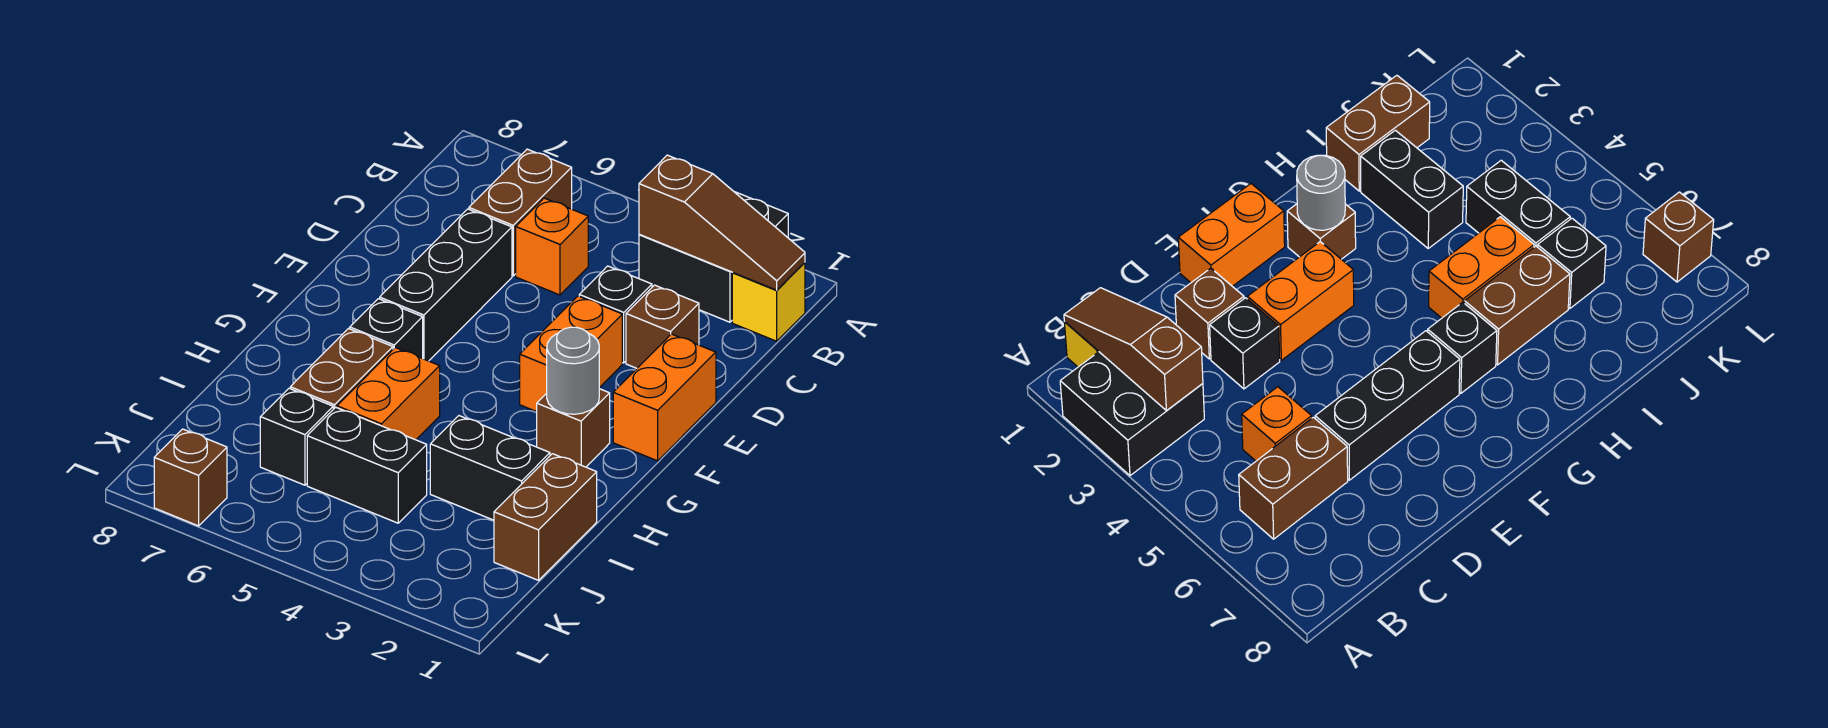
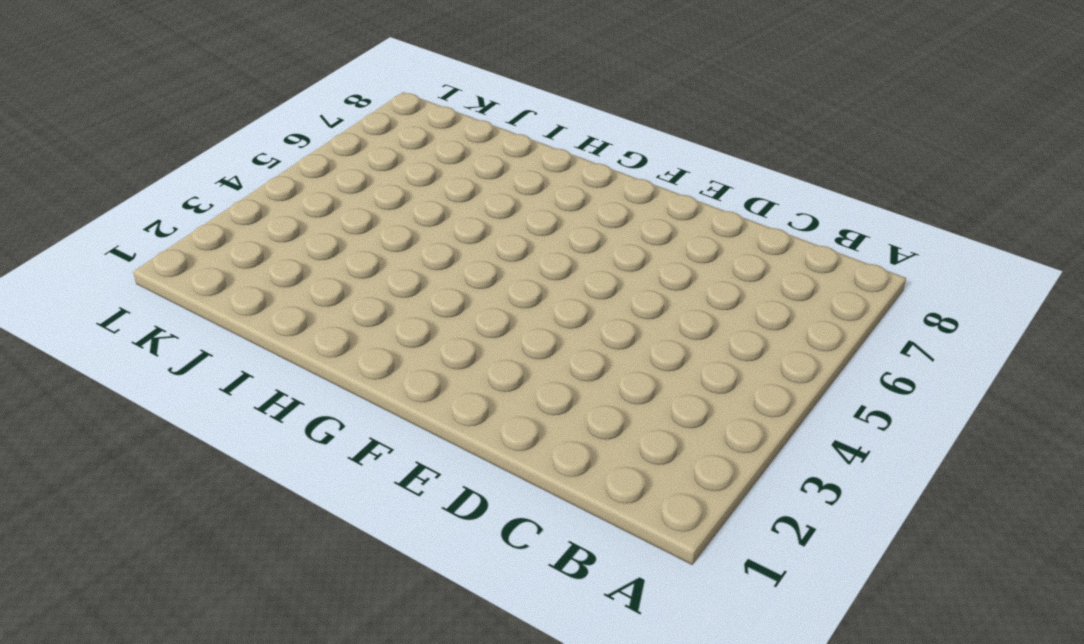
none -> black brick A2:B3 level 1
none -> yellow brick B1 level 1
none -> brown brick B6:C6 level 1

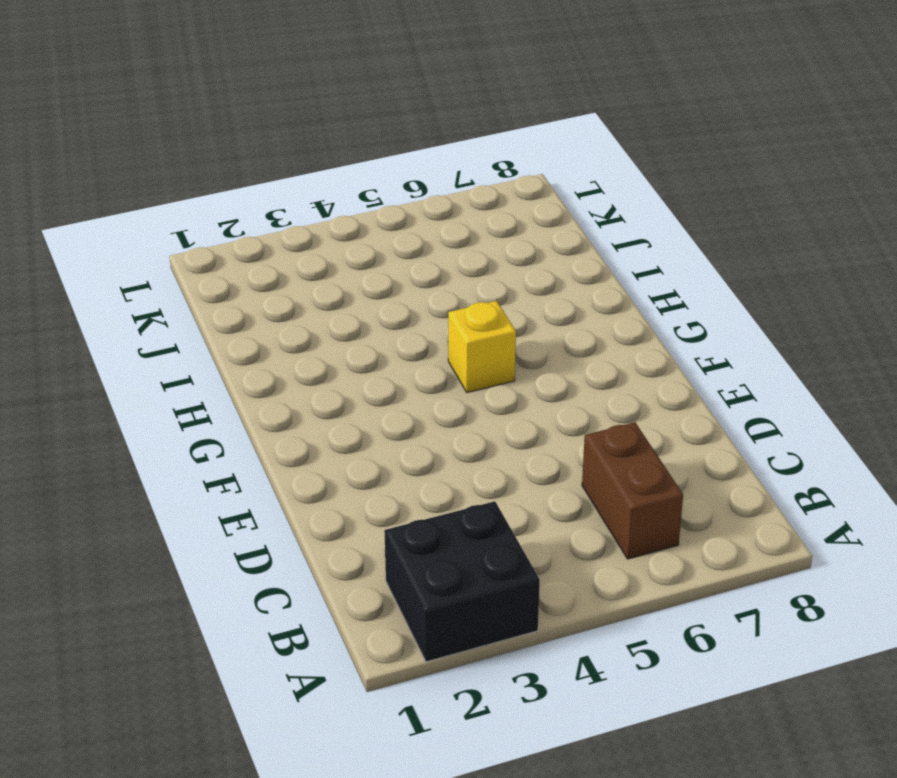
yellow brick G5 level 1 -> yellow brick B1 level 1
none -> orange brick C5 level 1
none -> brown brick D2 level 1
none -> black brick D3 level 1

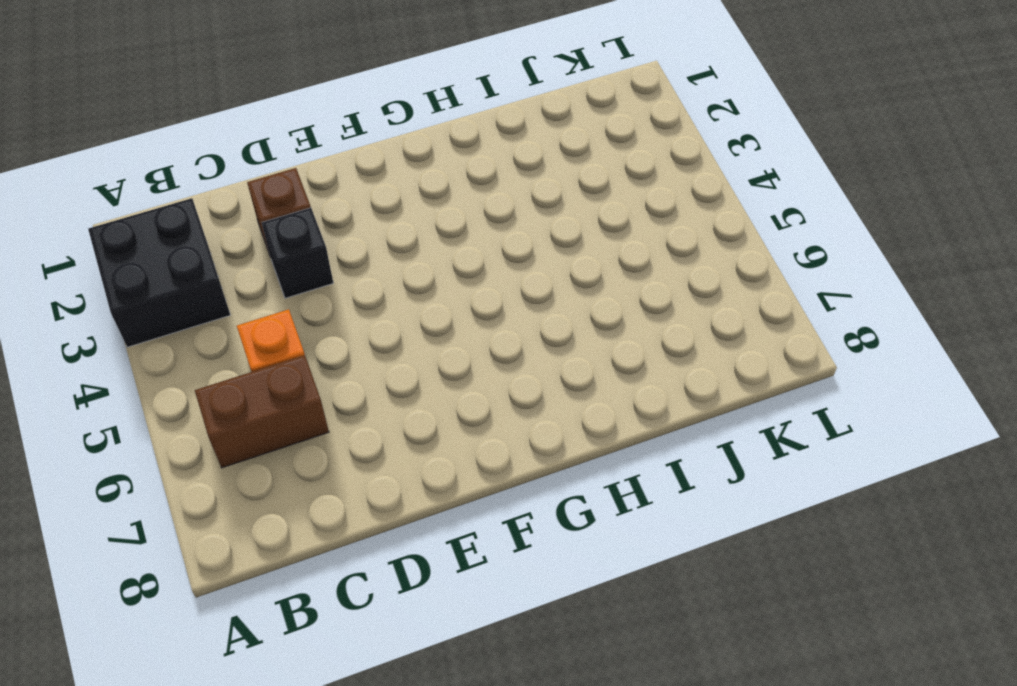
none -> yellow brick B1 level 1
none -> black brick D6:F6 level 1
none -> orange brick E1:F1 level 1

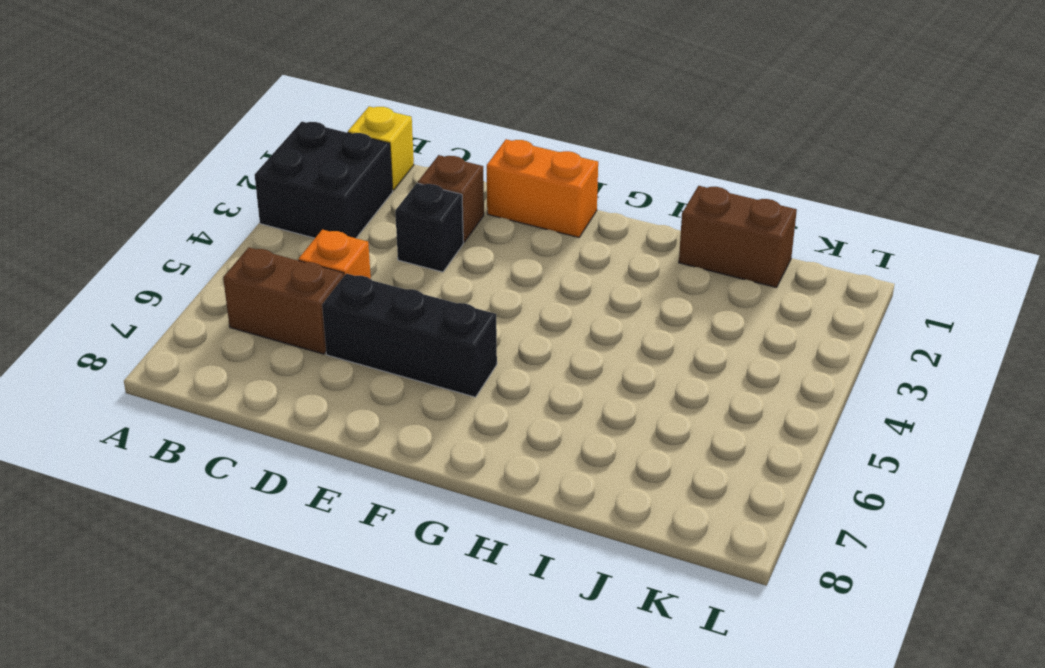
none -> orange brick E3:F3 level 1
none -> brown brick G2 level 1
none -> black brick G6 level 1

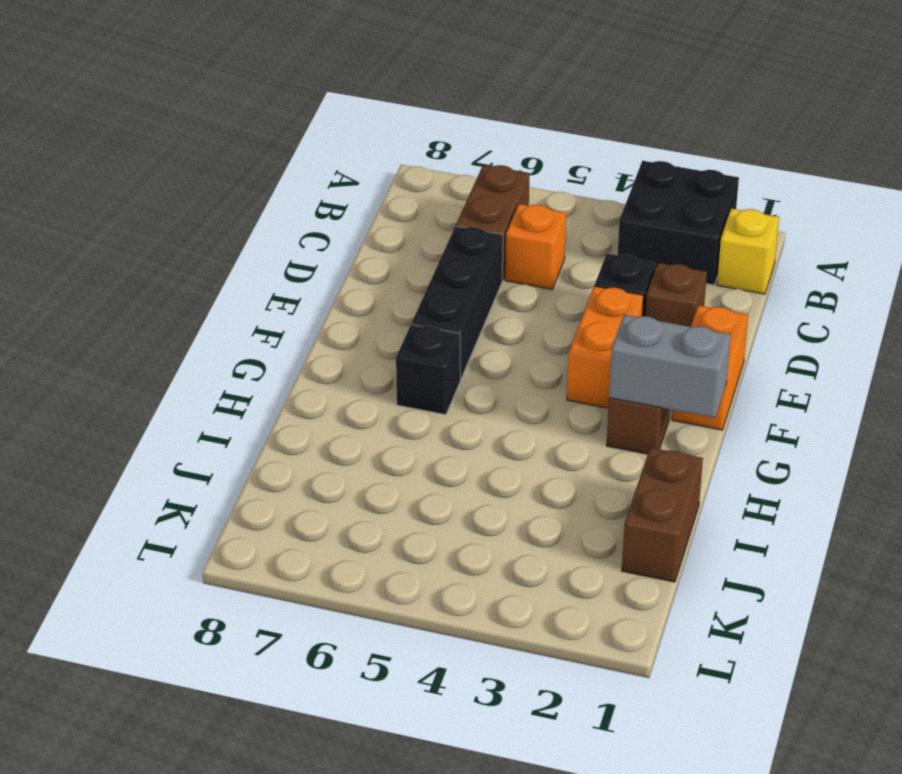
grey brick G1:G2 level 2 -> grey round brick G2 level 2
none -> orange brick H5:I5 level 1
none -> brown brick H6:I6 level 1
none -> black brick I2:I3 level 1

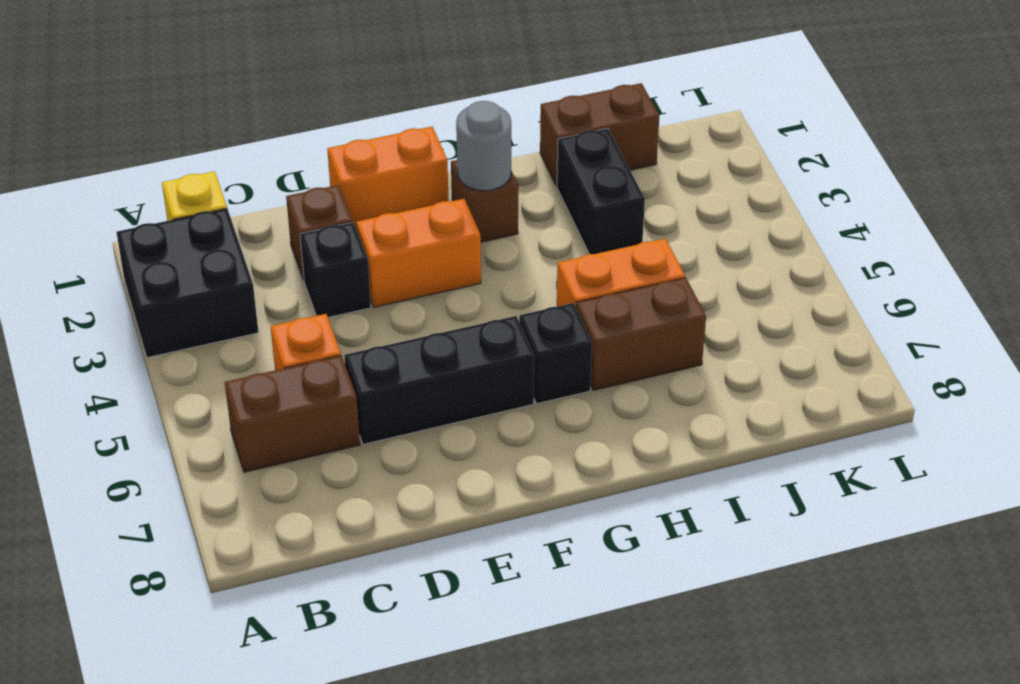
none -> black brick J4:J5 level 1
none -> black brick J6 level 1
none -> brown brick L7 level 1

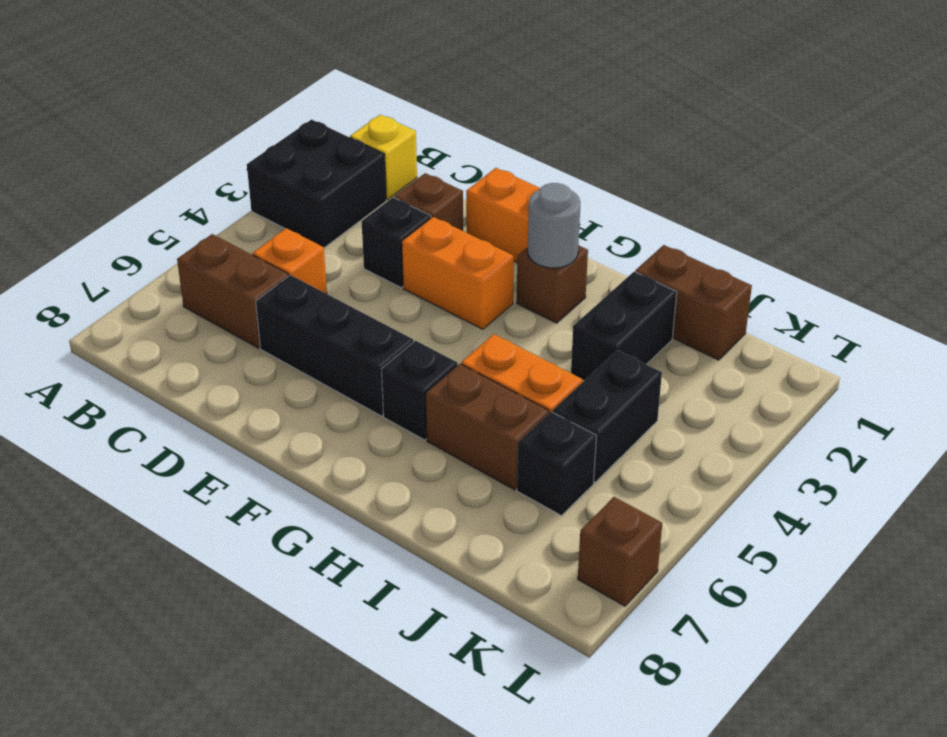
none -> brown slope B1:B3 level 2 top 3

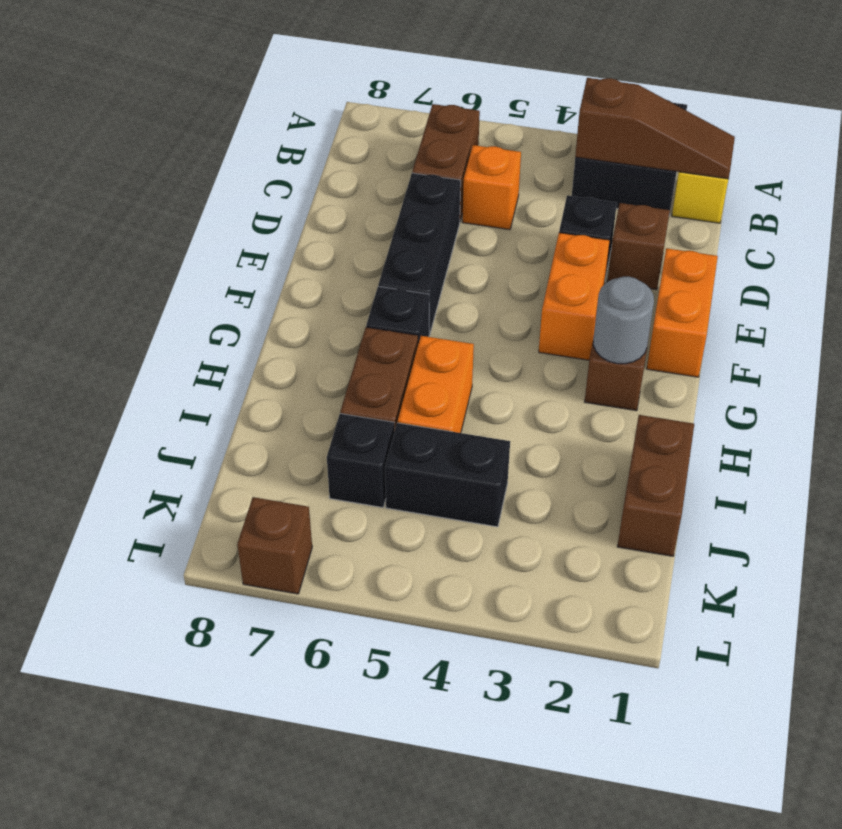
none -> black brick I2:I3 level 1

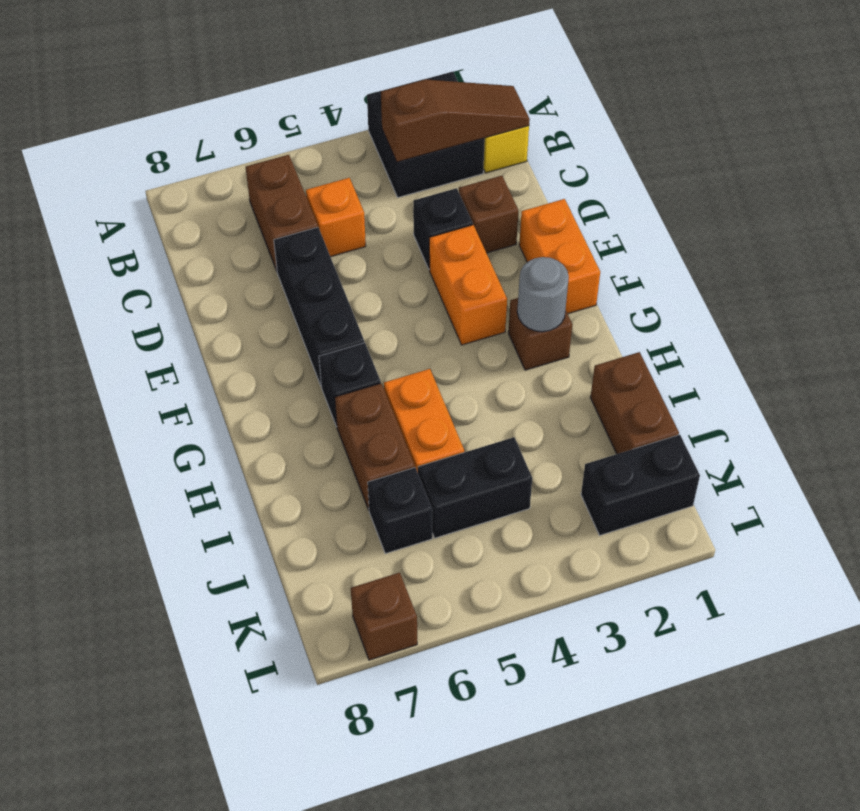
black brick K1:K2 level 1 -> black brick I2:I3 level 1

